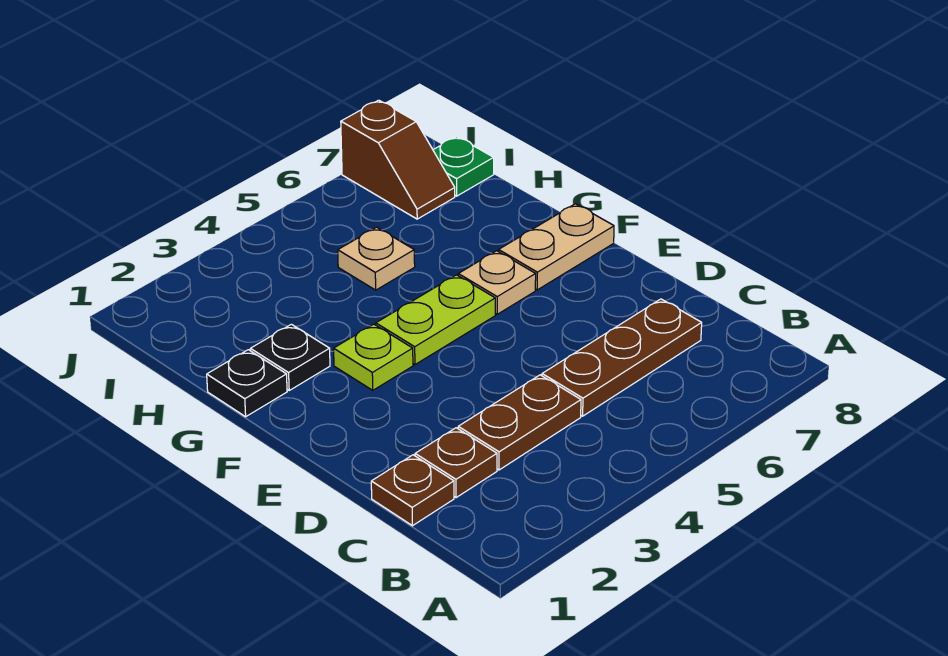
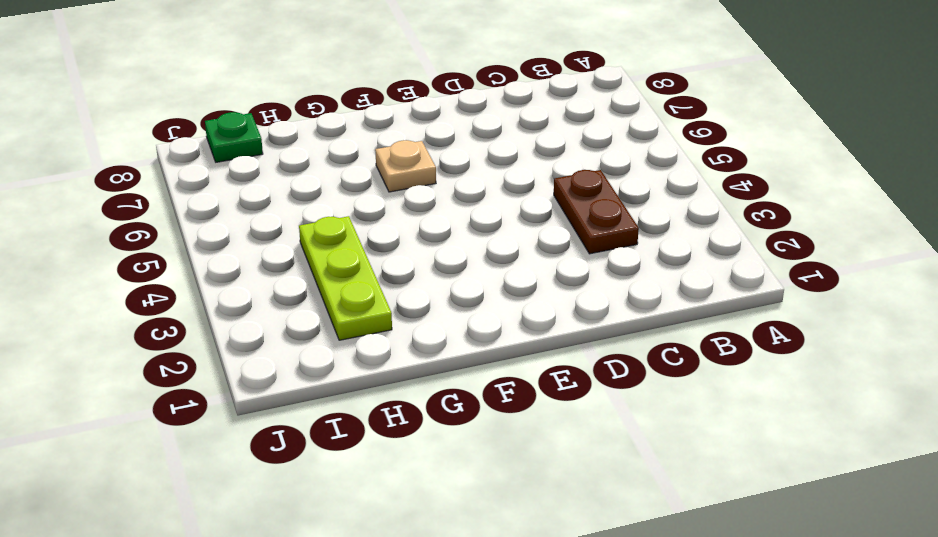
lime plate H2:H4 level 1 -> none
none -> brown plate C1 level 1
none -> brown plate C2 level 1
none -> brown plate C5:C7 level 1

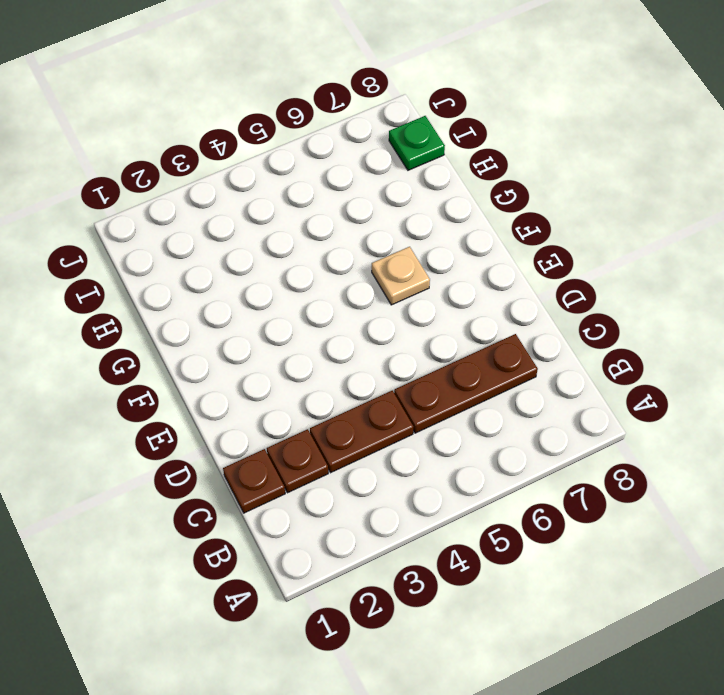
none -> lime plate F3 level 1
none -> lime plate F4:F5 level 1
none -> tan plate F7:F8 level 1

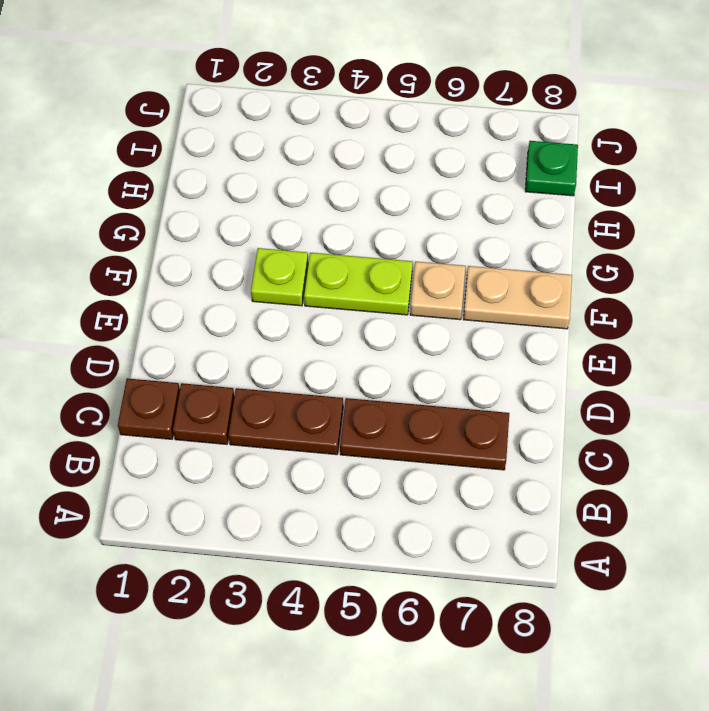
none -> black plate G1 level 1
none -> black plate G2 level 1
none -> tan plate H5 level 1

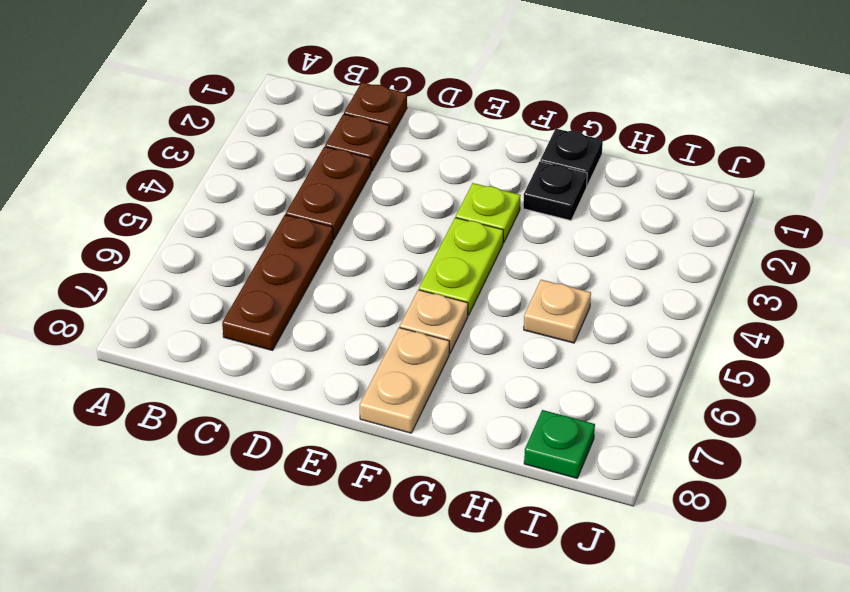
none -> brown slope I7:J7 level 1 top J

